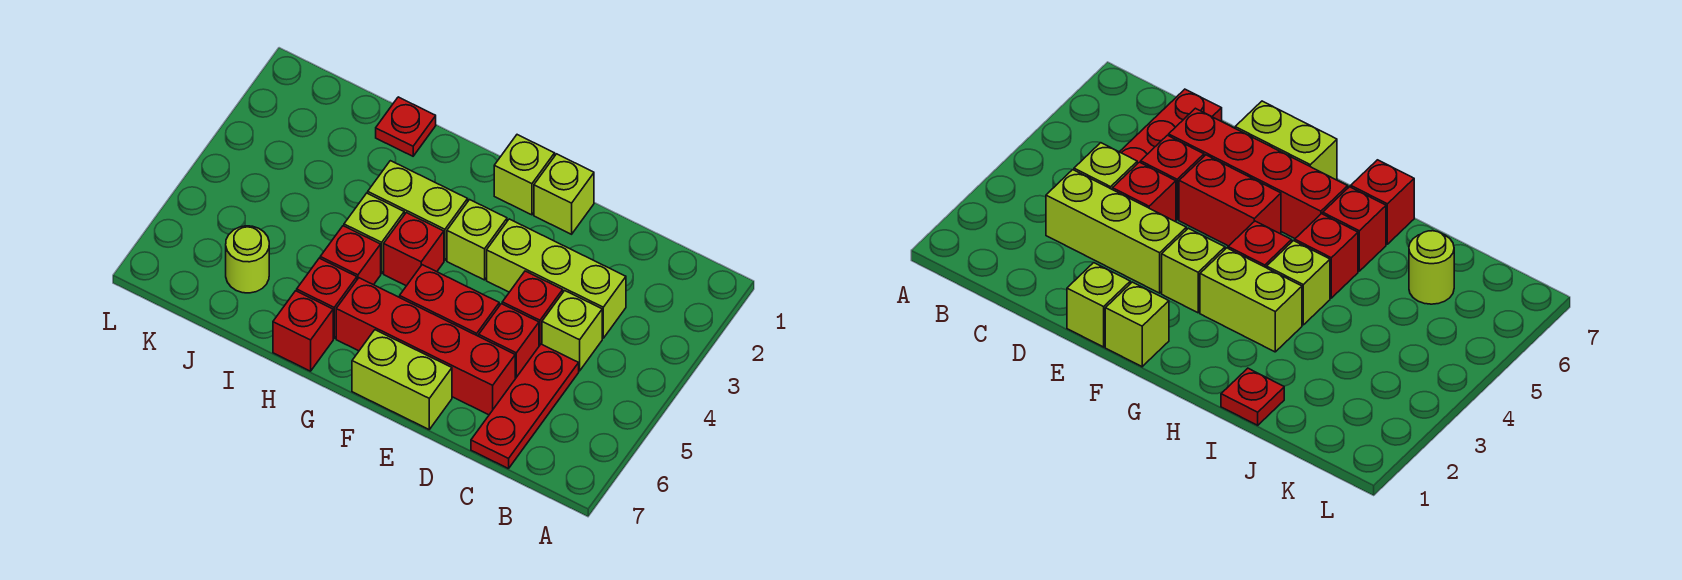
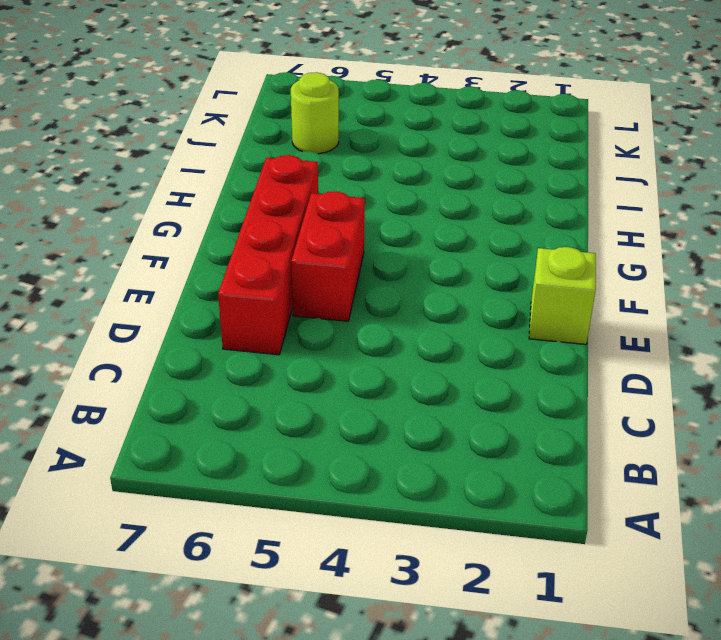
none -> lime brick C3:E3 level 1
none -> lime brick C4 level 1
none -> red plate C5:C7 level 1

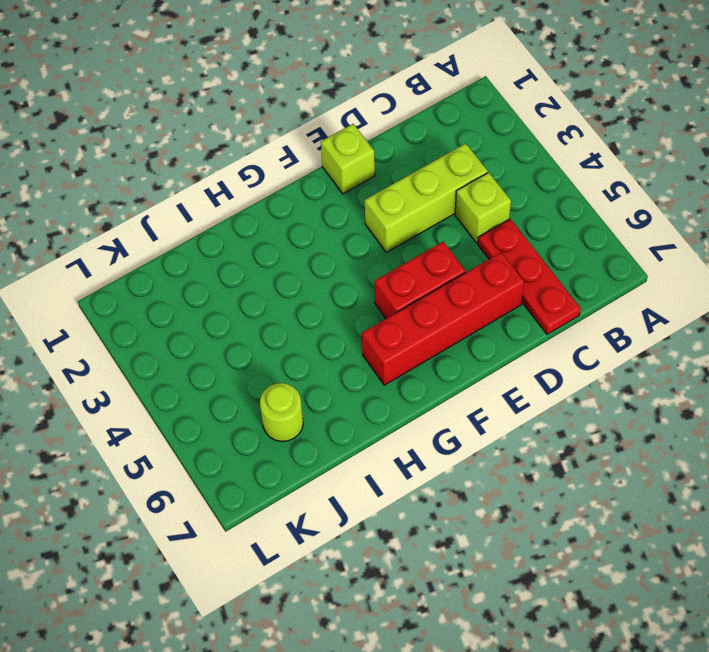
none -> red brick D4 level 1
none -> red brick D5 level 1
none -> lime brick E7:F7 level 1

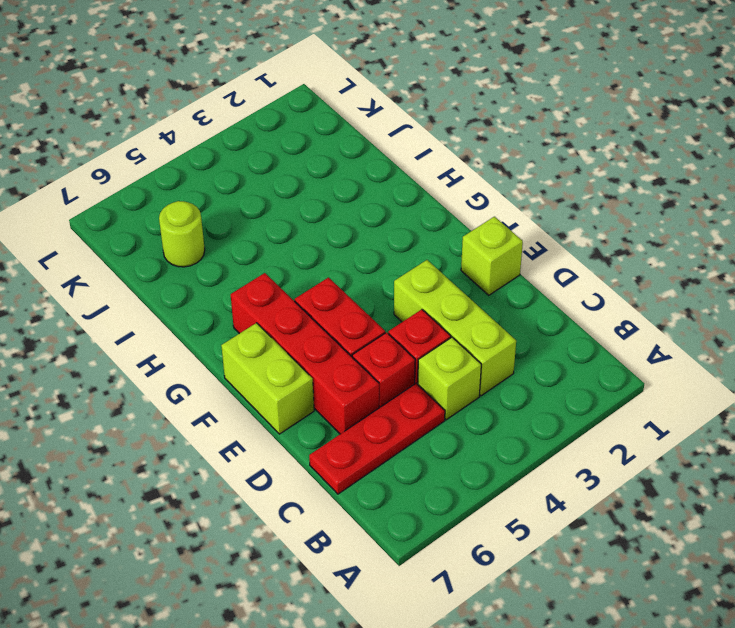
none -> lime brick F1 level 1
none -> lime brick F3 level 1
none -> lime brick G3:H3 level 1

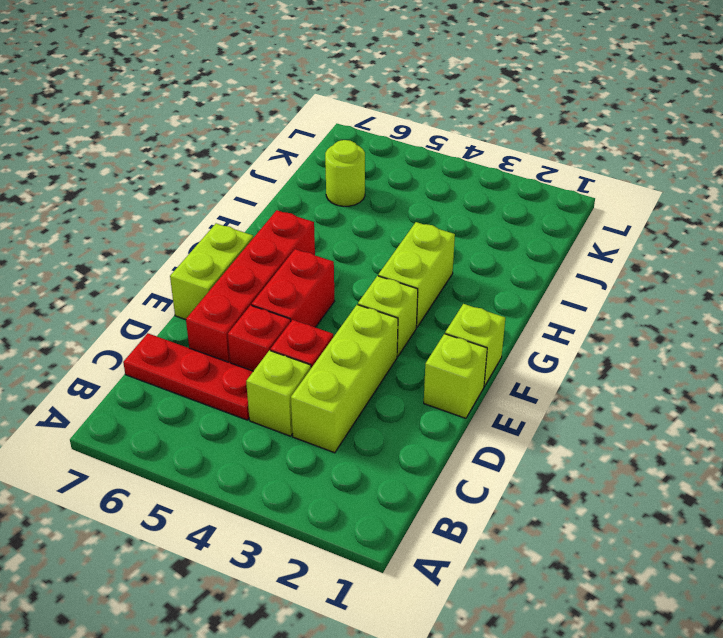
none -> red brick G4 level 1
none -> lime brick H4 level 1
none -> red brick H5 level 1

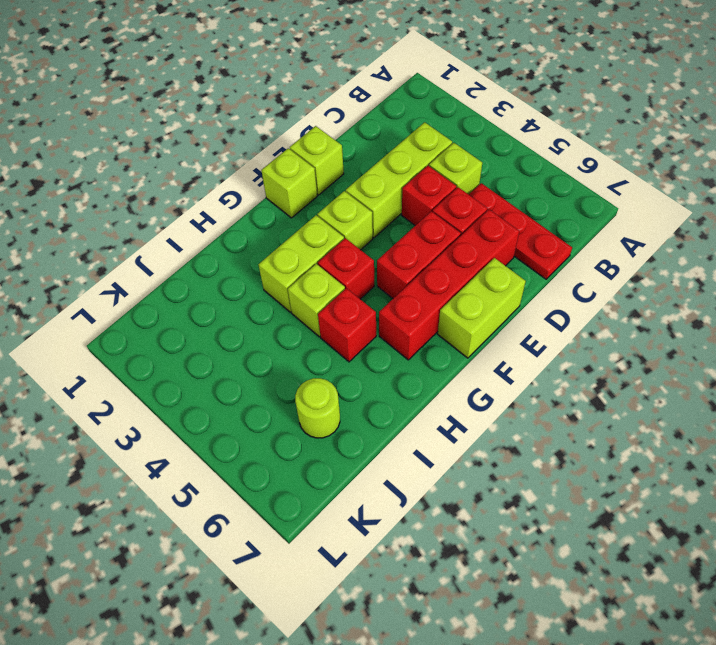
none -> red brick H6 level 1
none -> red brick H7 level 1
none -> red plate I1 level 1

